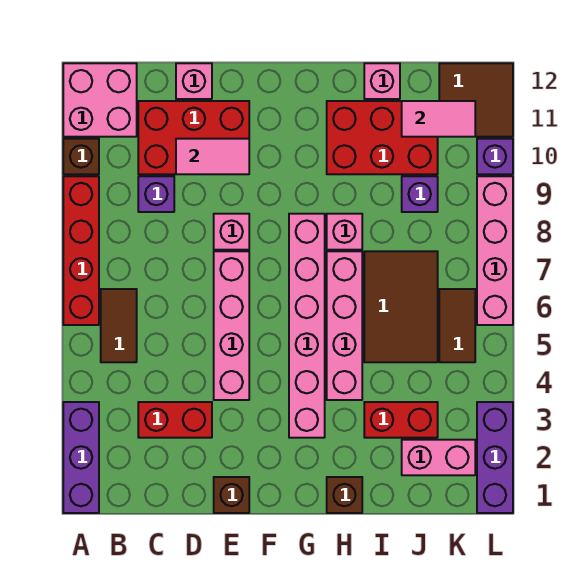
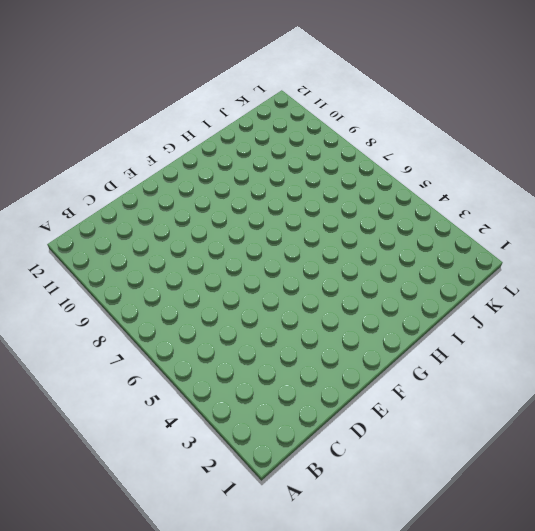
none -> purple brick A1:A3 level 1
none -> red brick A6:A9 level 1
none -> brown brick A10 level 1

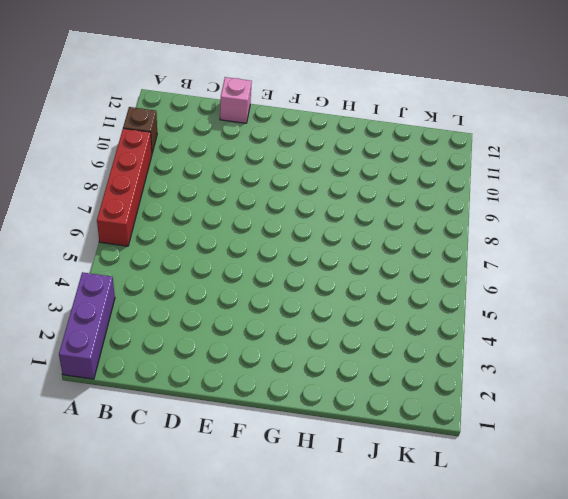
none -> pink brick A11:B12 level 1
none -> brown tile B5:B6 level 1
none -> red brick C3:D3 level 1

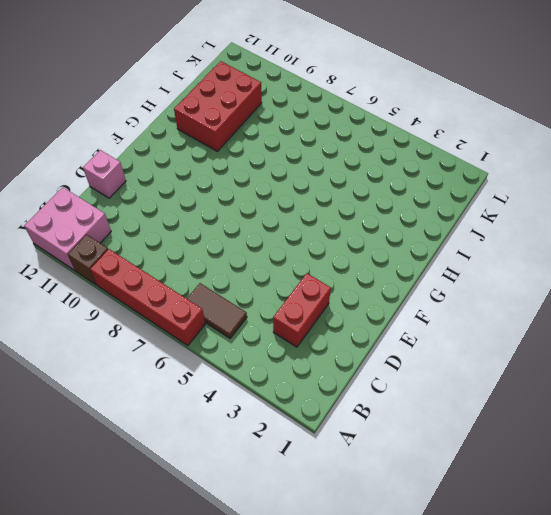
none -> purple brick A1:A3 level 1
none -> purple brick C9 level 1
none -> red brick C10:E11 level 1

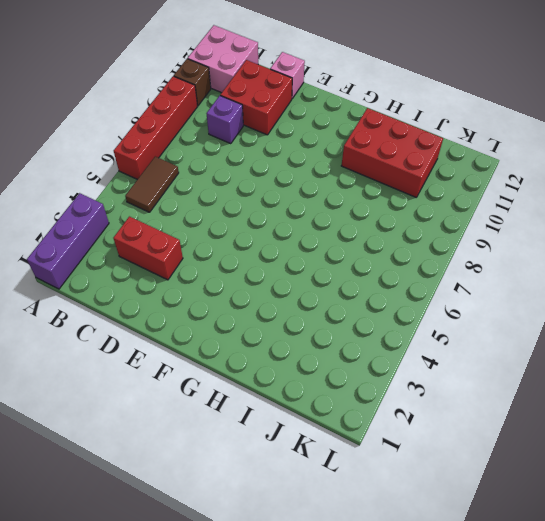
red brick C10:D11 level 1 -> red brick C10:E11 level 1
none -> brown brick E1 level 1
none -> pink brick E4:E7 level 1
none -> pink brick E8 level 1

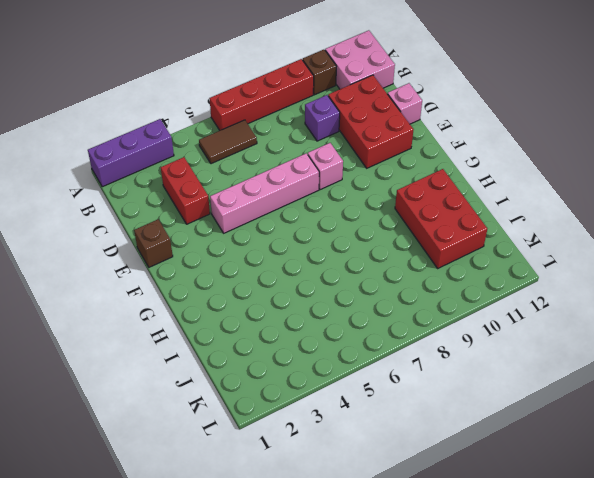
none -> pink brick G3:G8 level 1
none -> brown brick H1 level 1
none -> pink brick H4:H7 level 1

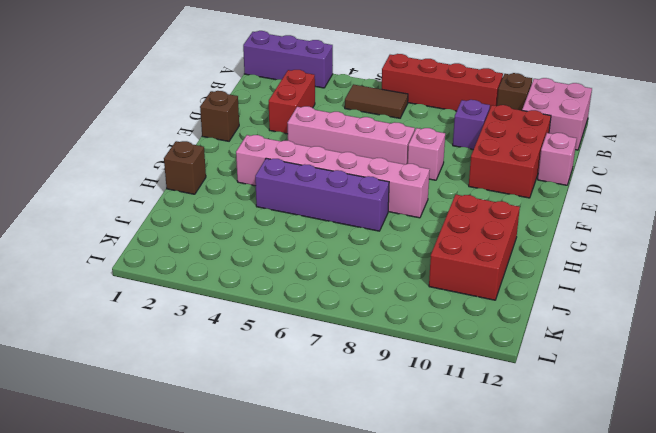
purple brick H4:H7 level 1 -> pink brick H4:H7 level 1
none -> pink brick H8 level 1
none -> red brick I3:J3 level 1
none -> brown tile I5:J7 level 1

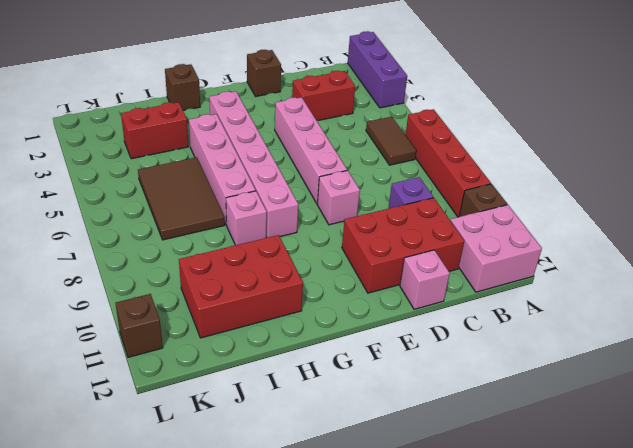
brown brick L11 level 1 -> brown tile K11:L12 level 1
none -> pink brick I12 level 1
none -> pink brick J2:K2 level 1
none -> purple brick J9 level 1

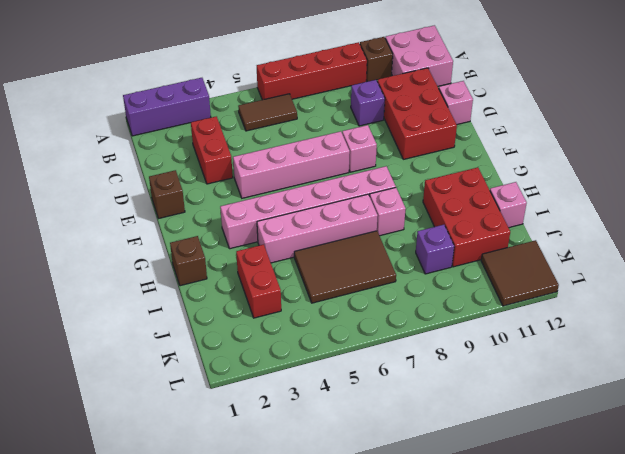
none -> pink brick J2:K2 level 1
none -> brown tile K5:K6 level 1
none -> purple brick L1:L3 level 1

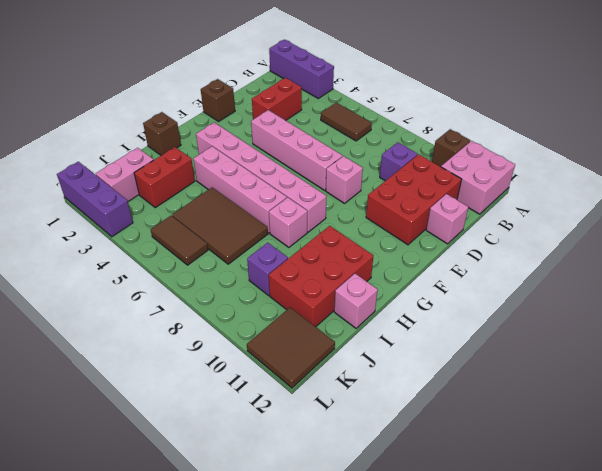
none -> red brick A6:A9 level 1
none -> pink brick L6:L9 level 1
none -> purple brick L10 level 1

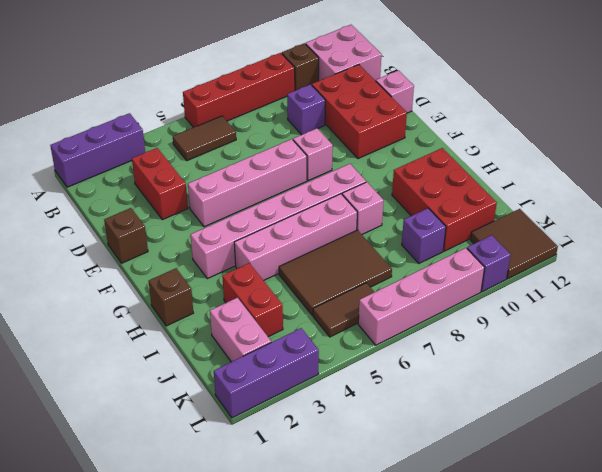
none -> pink brick I12 level 1
none -> pink tile D10:E10 level 2
none -> pink tile J11:K11 level 2

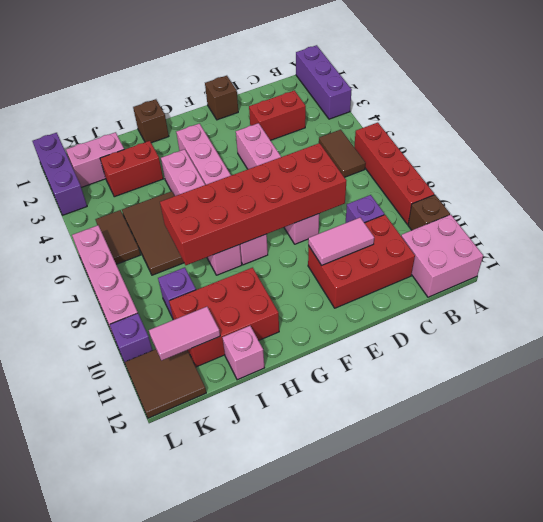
red brick D7:I8 level 2 -> none
none -> pink brick D12 level 1

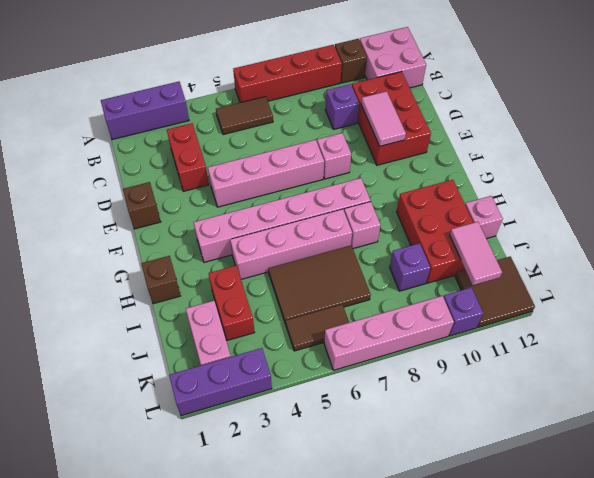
none -> pink brick D12 level 1

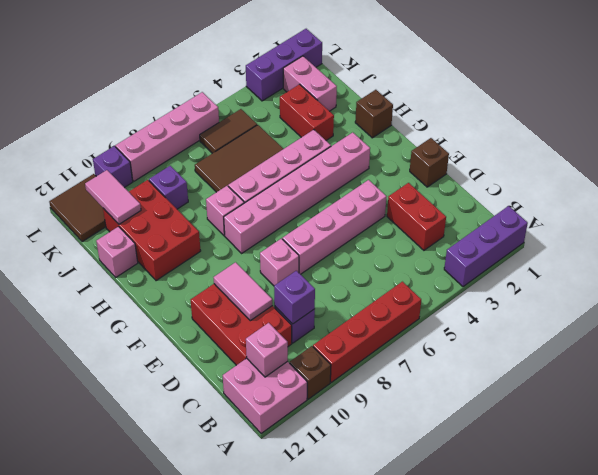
pink brick B11 level 2 -> pink brick D12 level 1
purple brick C9 level 2 -> none
none -> brown tile B5:B6 level 1

